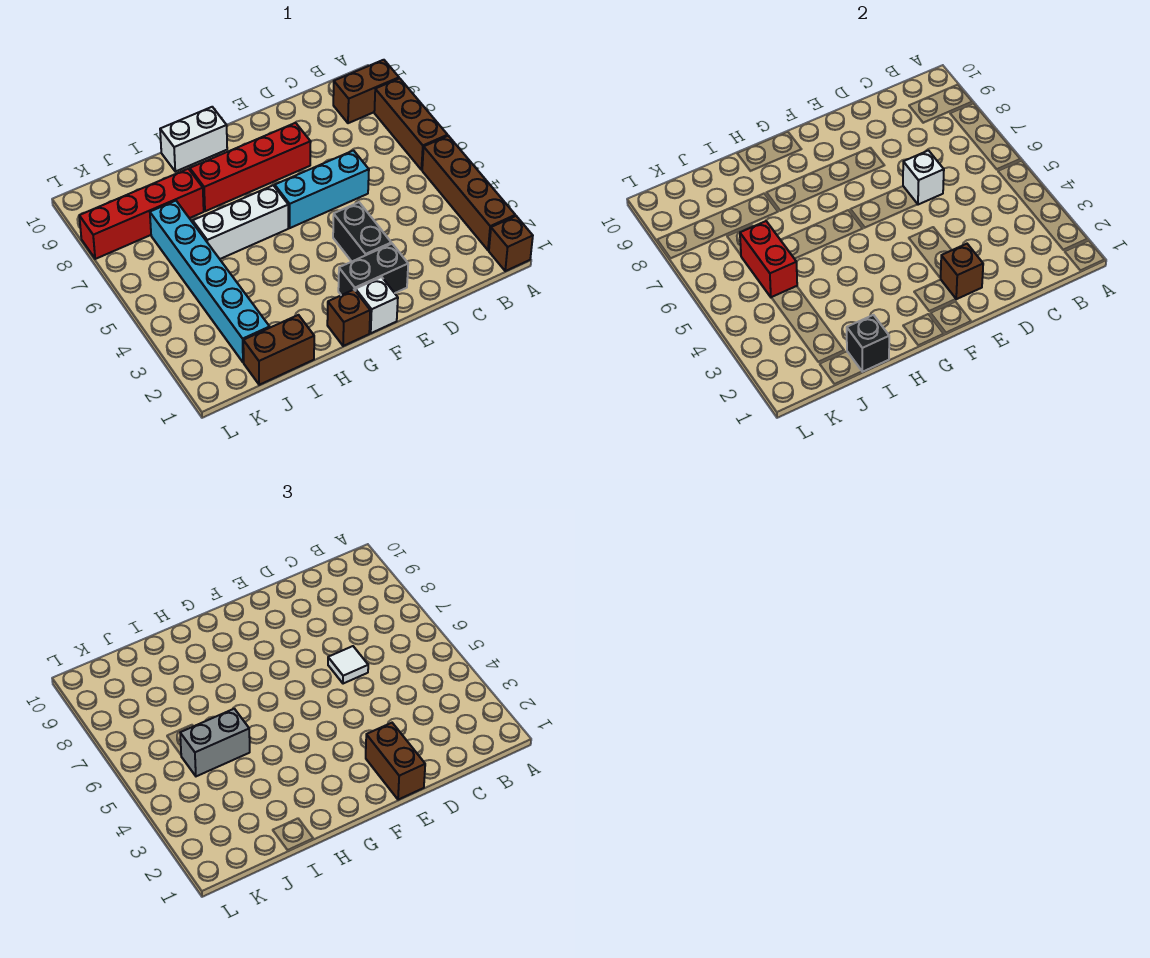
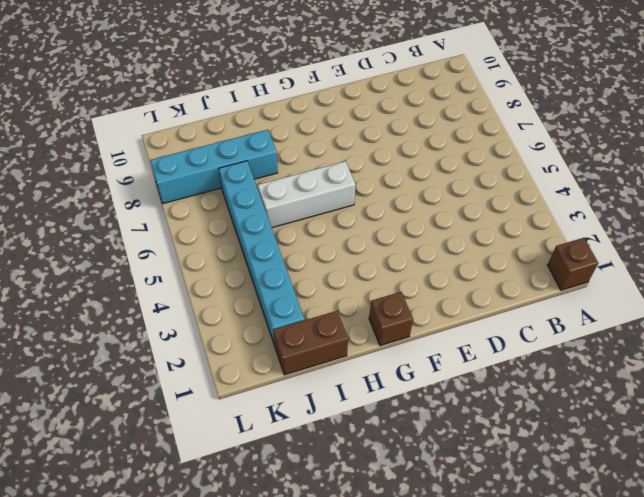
cyan brick I8:L8 level 1 -> red brick I8:L8 level 1
none -> brown brick A2:A5 level 1
none -> brown brick A6:A8 level 1
none -> brown brick A9:B9 level 1

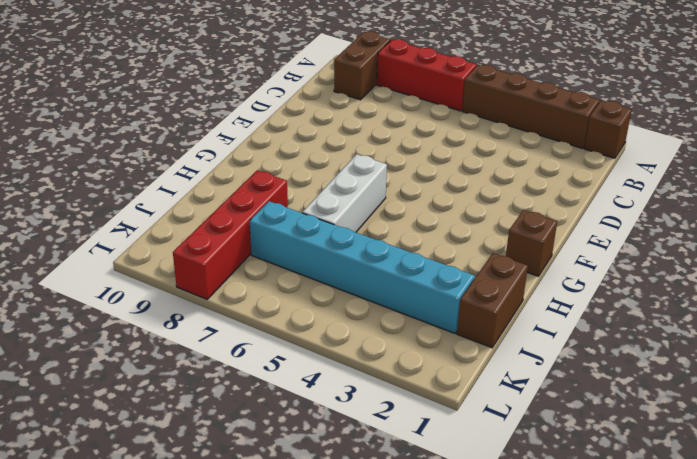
red brick A6:A8 level 1 -> brown brick A6:A8 level 1
none -> cyan brick D6:F6 level 1
none -> black brick E2:F2 level 1
none -> black brick E3:E4 level 1

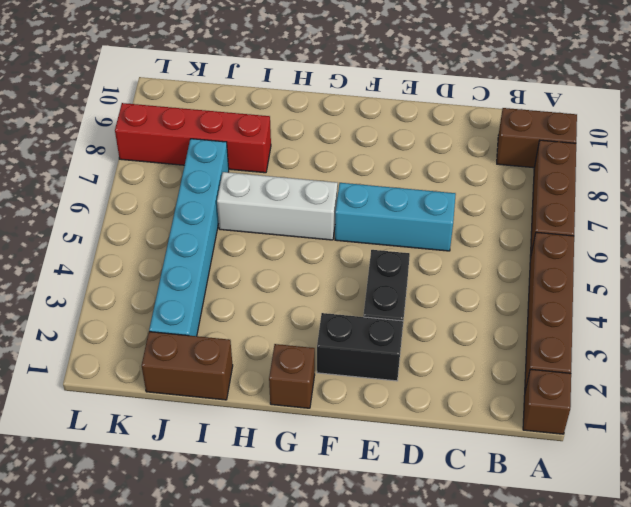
none -> red brick E8:H8 level 1
none -> white brick F1 level 1
none -> white brick G10:H10 level 1

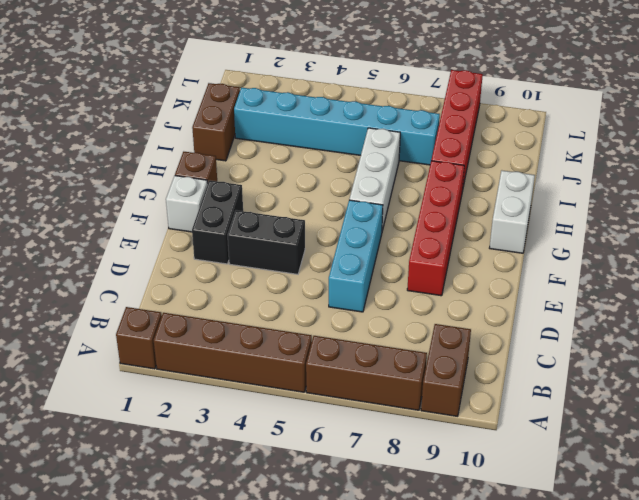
none -> white brick D6 level 2
none -> brown brick E2 level 2
none -> black brick I1 level 2

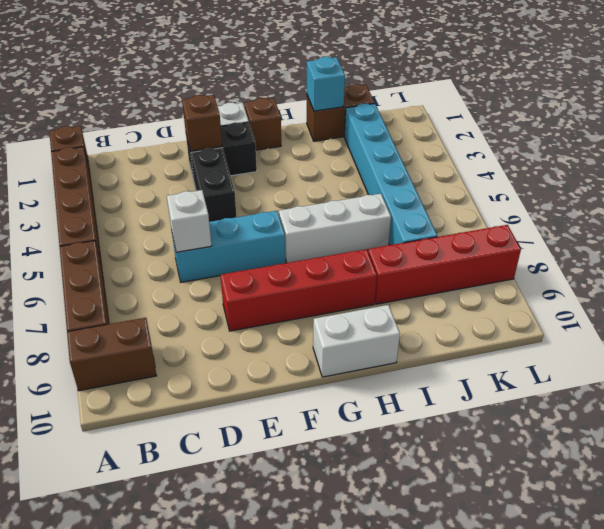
cyan brick I1 level 2 -> black brick I1 level 2
none -> red brick J5:J6 level 2
none -> white tile D6 level 3
none -> brown brick E1:E2 level 3

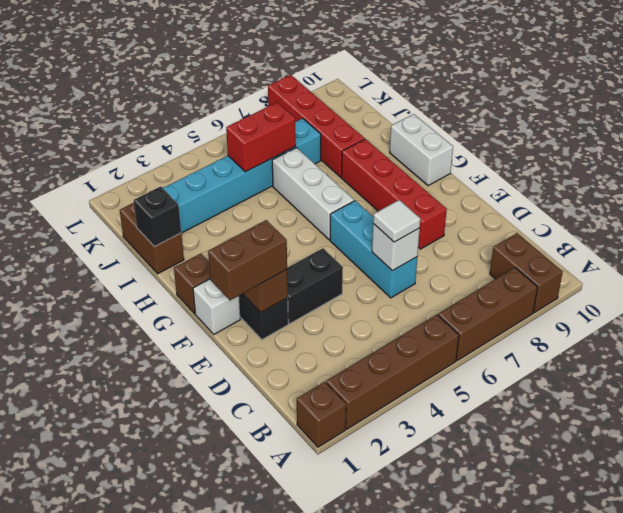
none -> grey brick I5:J5 level 3

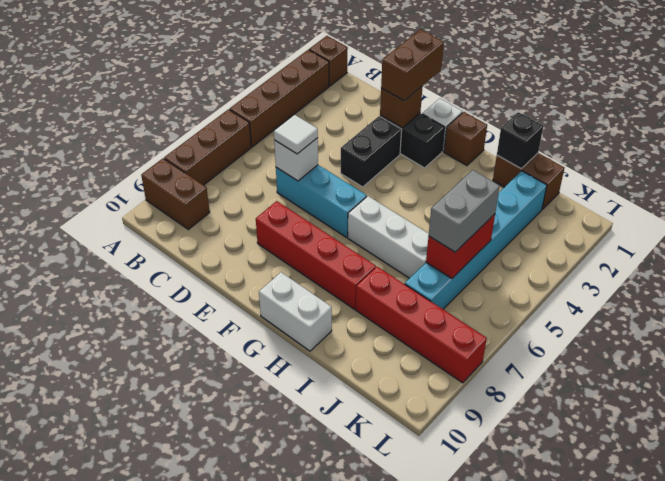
grey brick J5:J6 level 3 -> grey brick I5:J5 level 3

